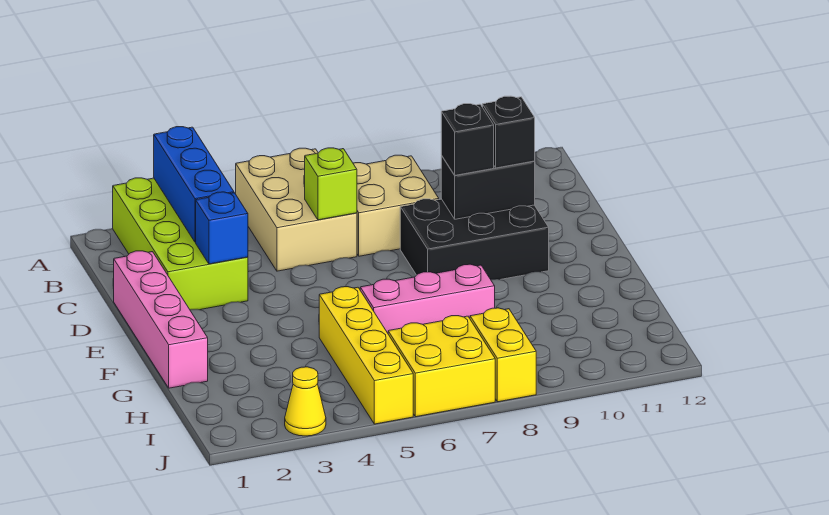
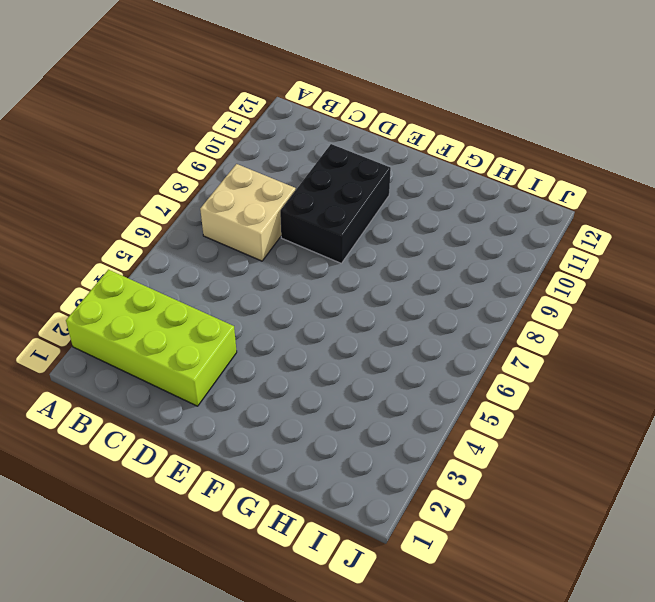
none -> tan brick A5:C6 level 1
none -> pink brick D1:G1 level 1
none -> yellow brick G5:J5 level 1

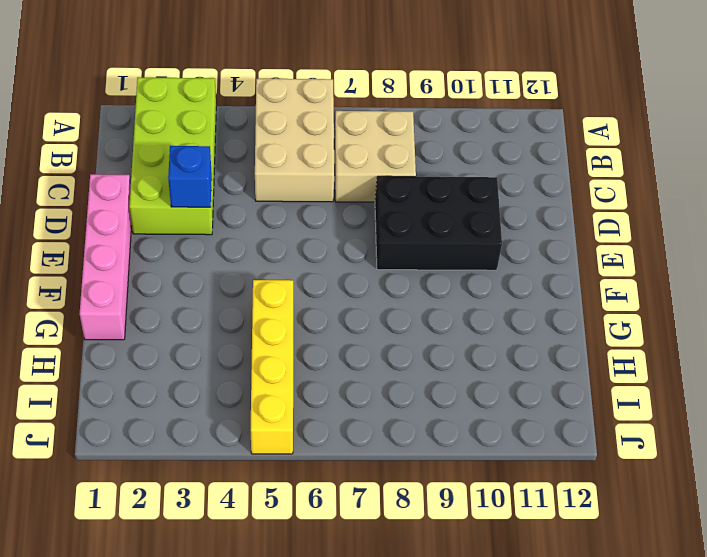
none -> pink brick G6:G8 level 1
none -> yellow brick I6:J7 level 1
none -> yellow brick I8:J8 level 1

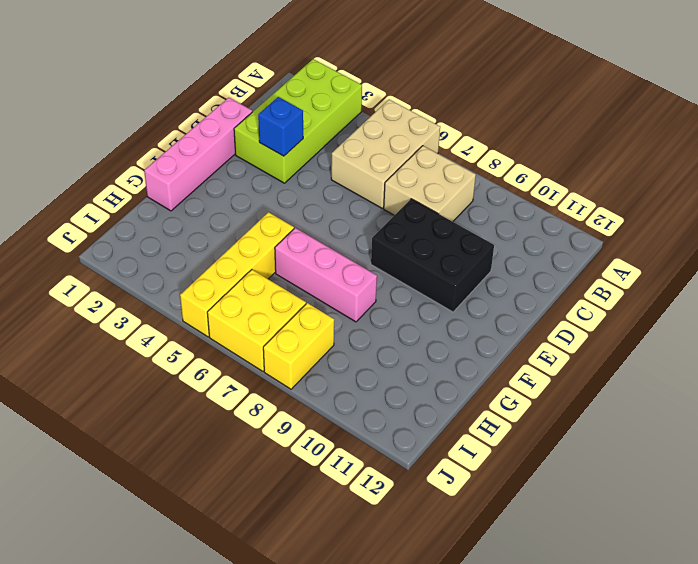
none -> yellow cone J3 level 1
none -> blue brick A3:C3 level 2
none -> lime brick C6 level 2

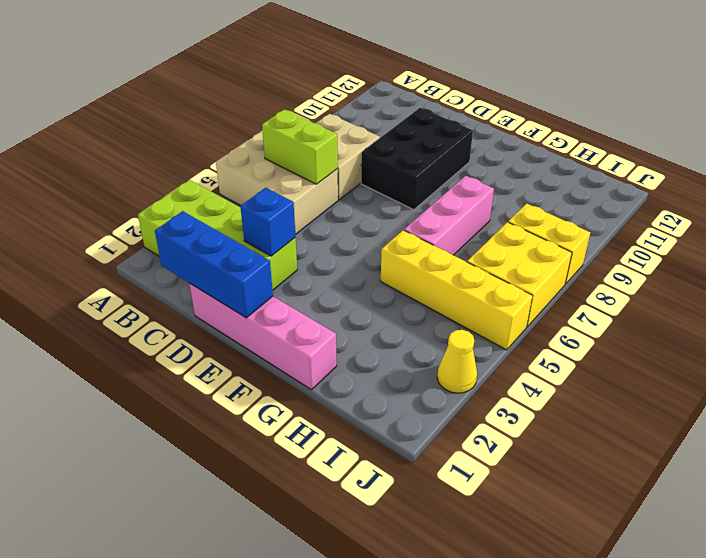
lime brick B6:C6 level 2 -> lime brick C6 level 2
blue brick C1:E1 level 2 -> blue brick A3:C3 level 2
none -> black brick D9:D10 level 2
none -> black brick D9 level 3
none -> black brick D10 level 3

